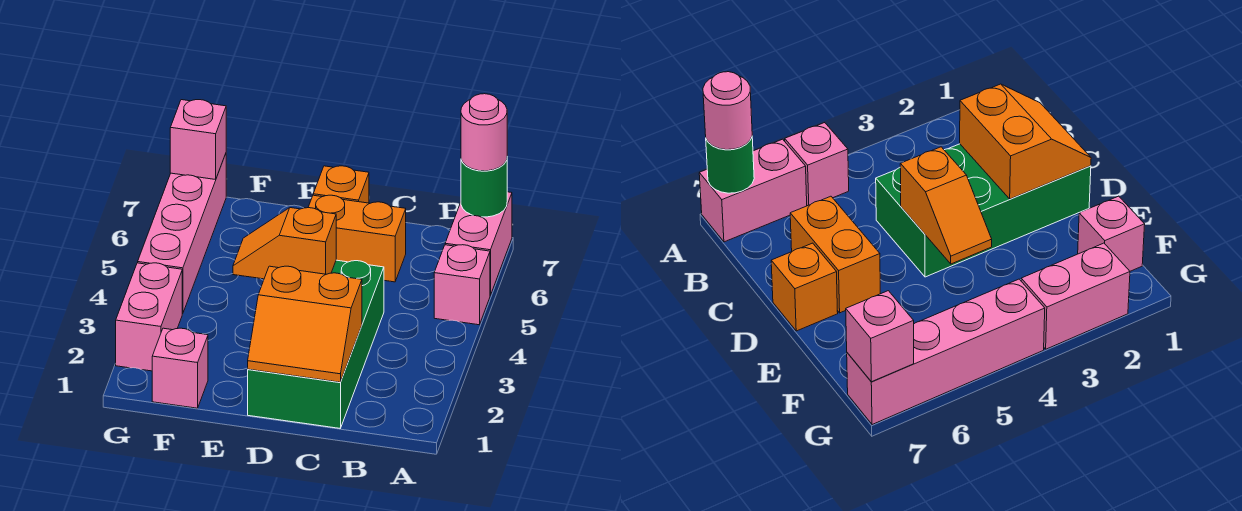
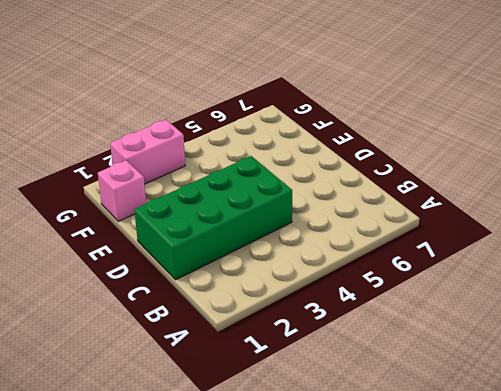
none -> pink brick A5 level 1
none -> pink brick A6:A7 level 1
none -> orange brick C6:D6 level 1

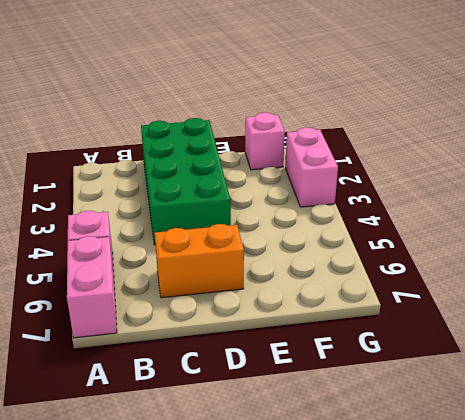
none -> orange brick D7 level 1
none -> pink brick G4:G7 level 1
none -> green round brick A7 level 2

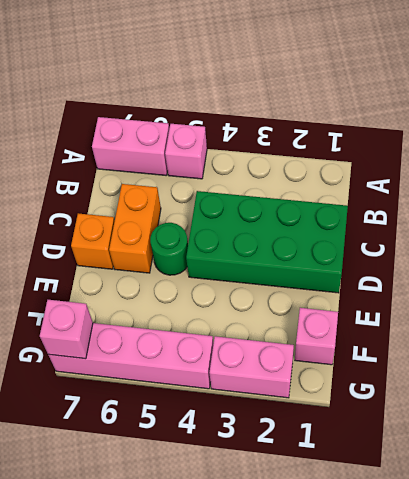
green round brick D5 level 1 -> green round brick A7 level 2
none -> orange slope C1:D2 level 2 top 2
none -> orange slope D4:E4 level 2 top D
none -> pink round brick A7 level 3

